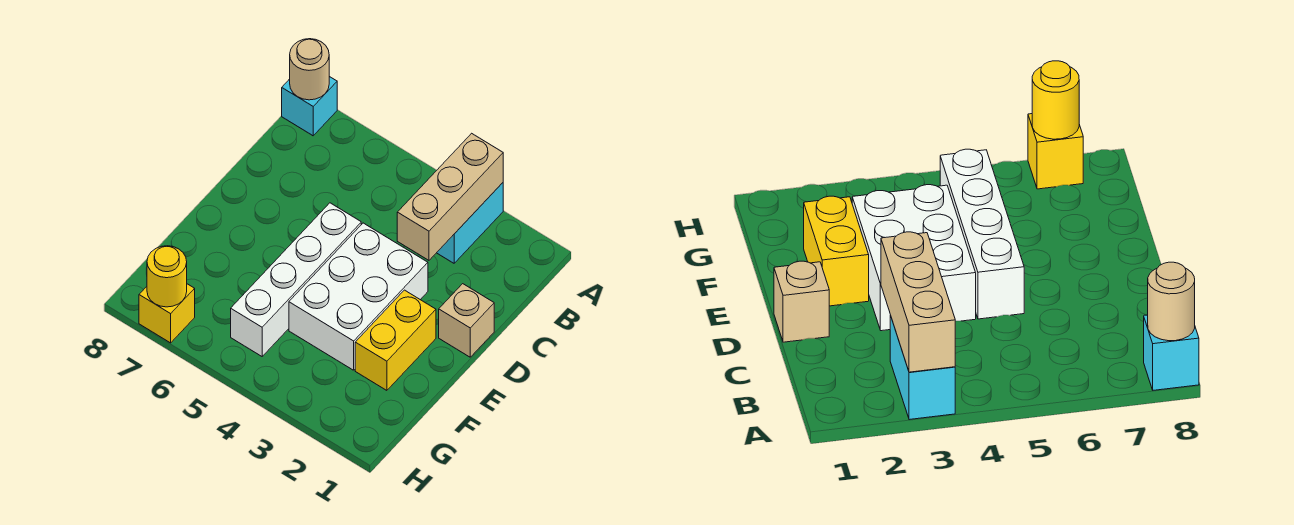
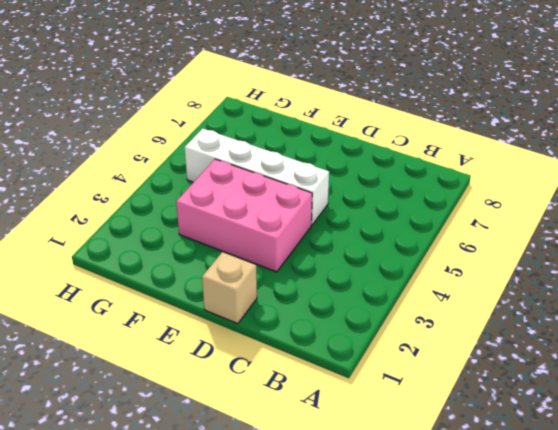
pink brick D3:F4 level 1 -> white brick D3:F4 level 1
none -> cyan brick A3:B3 level 1
none -> cyan brick A8 level 1

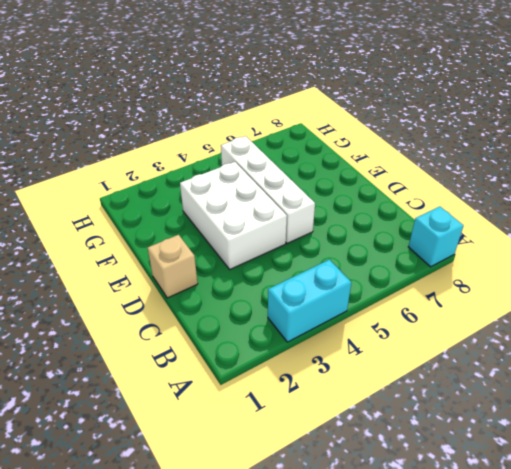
cyan brick A3:A4 level 1 -> cyan brick A3:B3 level 1
none -> yellow brick E2:F2 level 1
none -> yellow brick H7 level 1

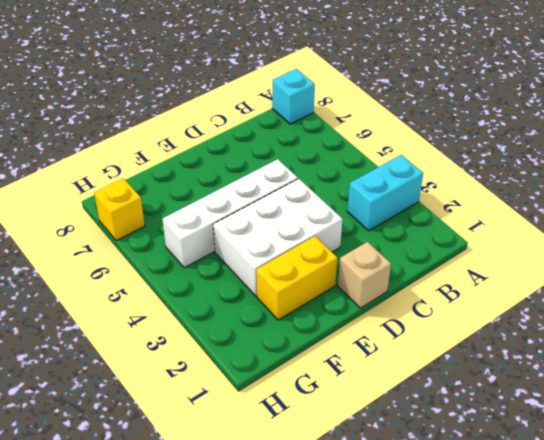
none -> tan brick A3:C3 level 2
none -> tan round brick A8 level 2

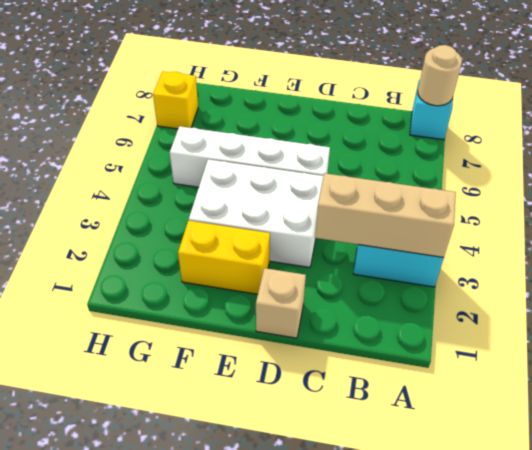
none -> yellow round brick H7 level 2

